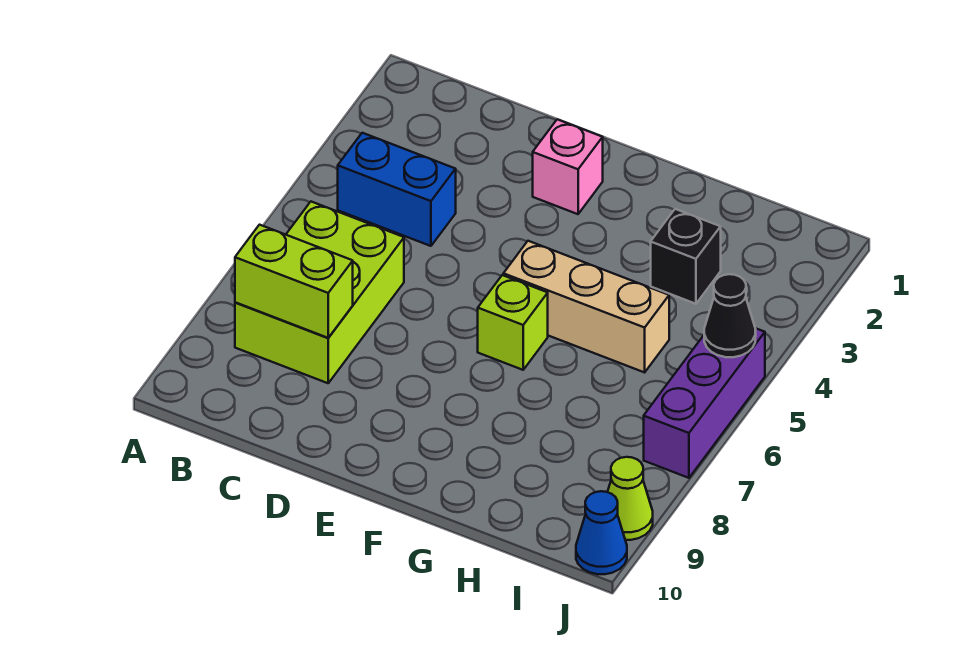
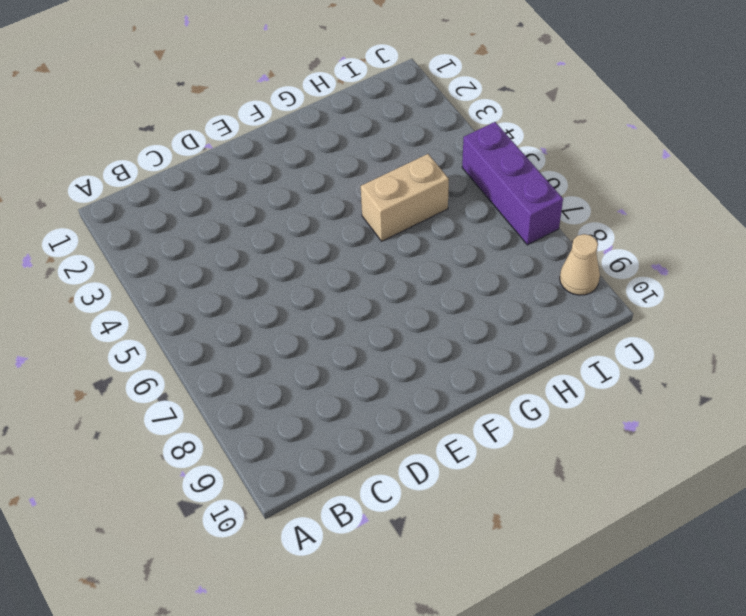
tan brick G5:H5 level 1 -> tan brick F5:H5 level 1
tan cone J9 level 1 -> lime cone J9 level 1
none -> blue brick B4:C4 level 1
none -> lime brick B6:C8 level 1

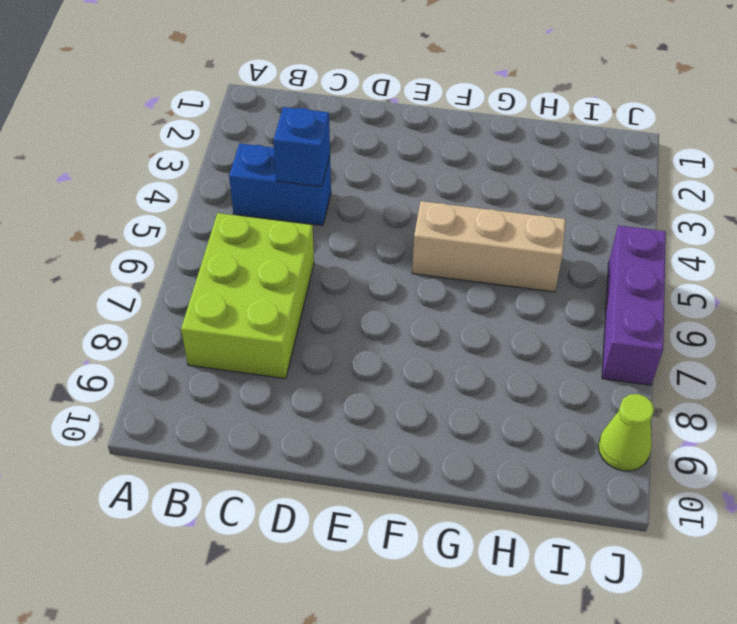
blue brick C4 level 2 -> none
none -> pink brick E2 level 1
none -> lime brick F6 level 1

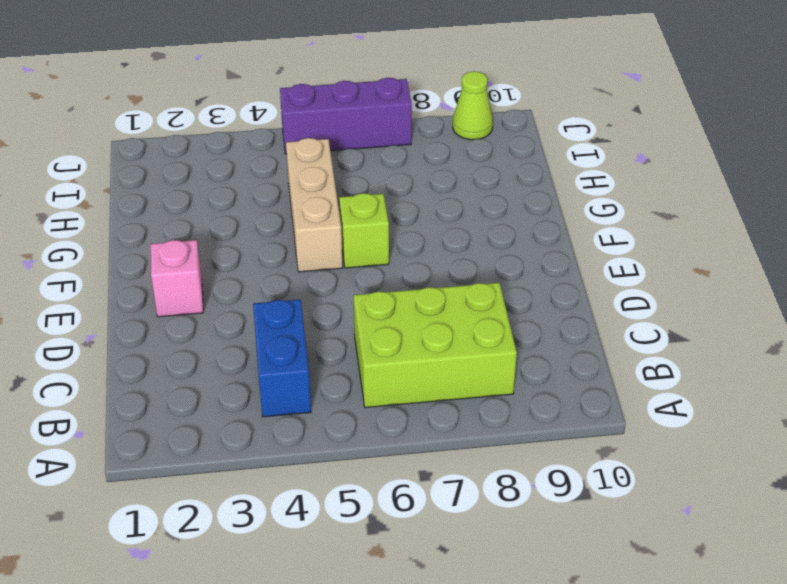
none -> black brick H3 level 1
none -> blue cone J10 level 1

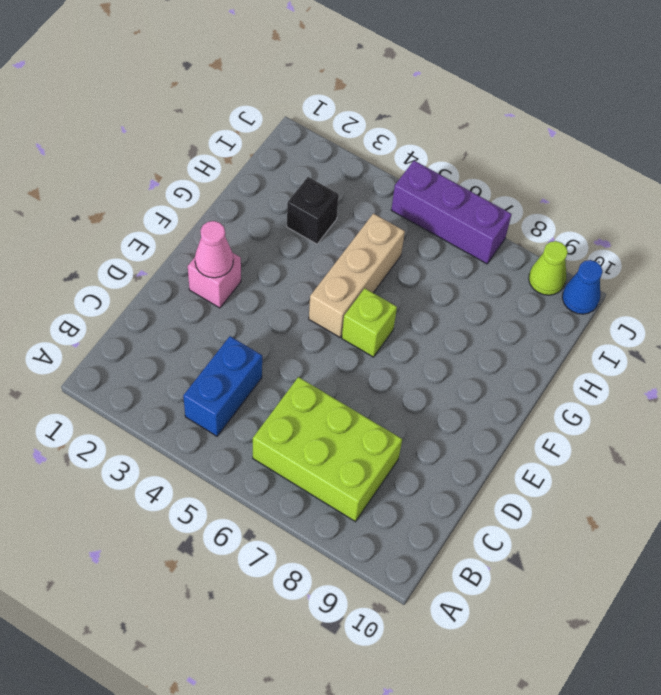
pink cone E2 level 2 -> none
none -> lime brick B8:C8 level 2
none -> black cone J5 level 2

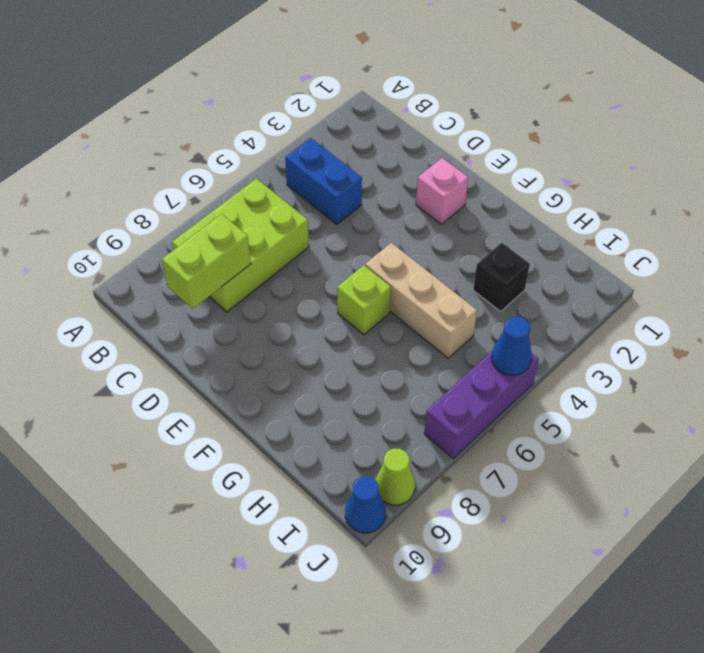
lime brick C8:C9 level 2 -> lime brick B8:C8 level 2
blue cone J5 level 2 -> black cone J5 level 2

